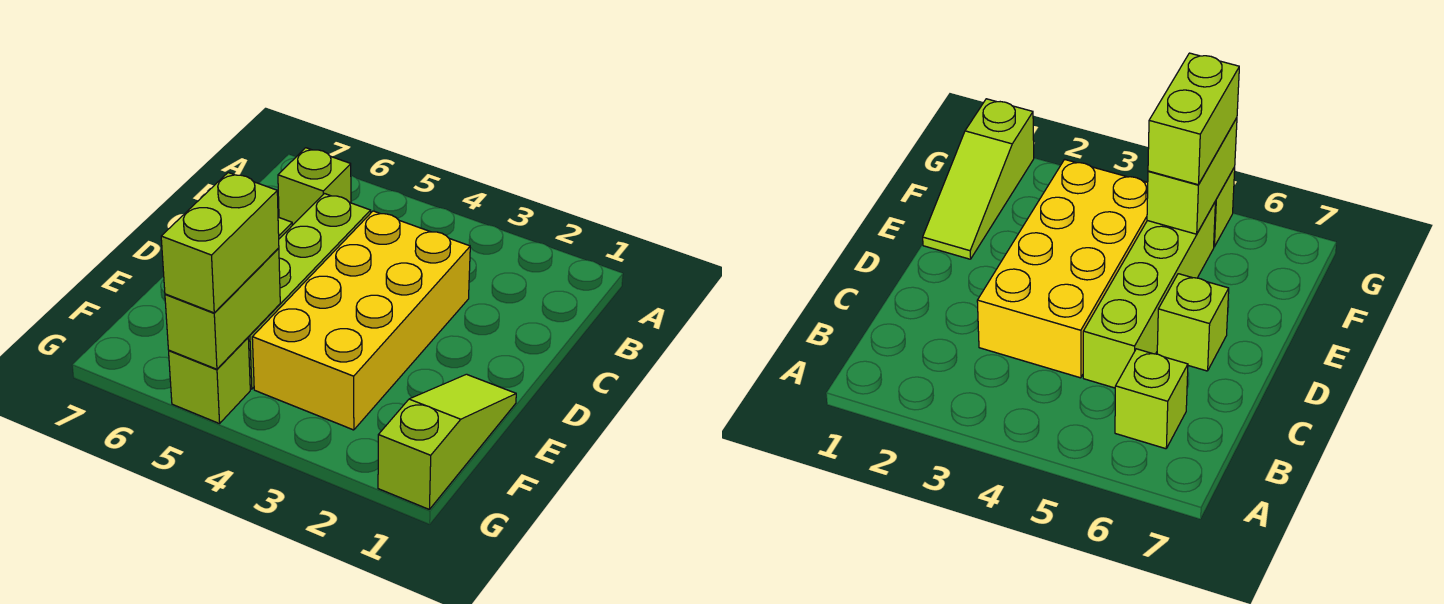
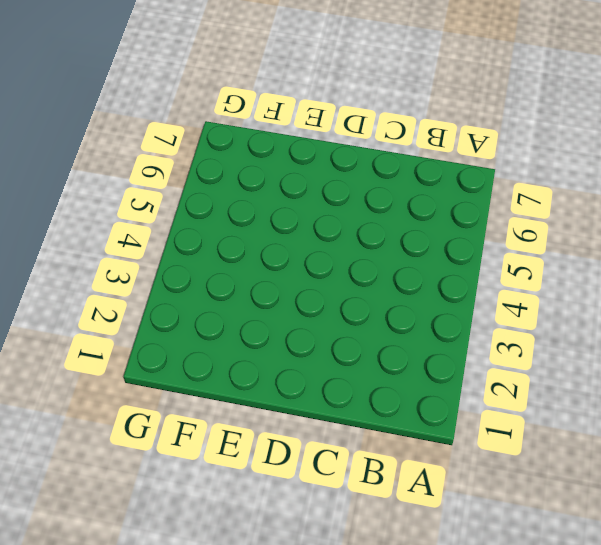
none -> lime brick B6 level 1
none -> yellow brick C3:F4 level 1

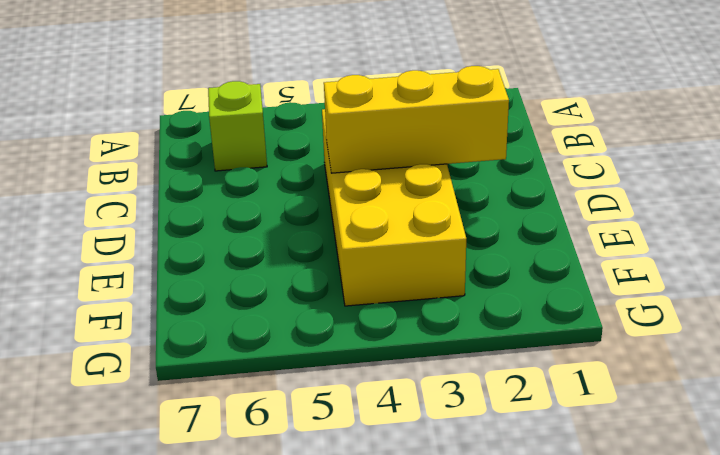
yellow brick D2:D4 level 2 -> none
none -> lime brick C5:F5 level 1
none -> lime brick D6 level 1

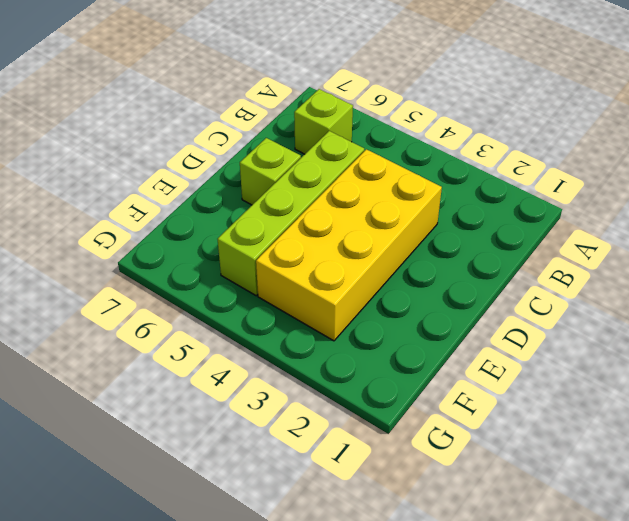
none -> lime slope E1:G1 level 1 top G
none -> lime brick G5 level 1

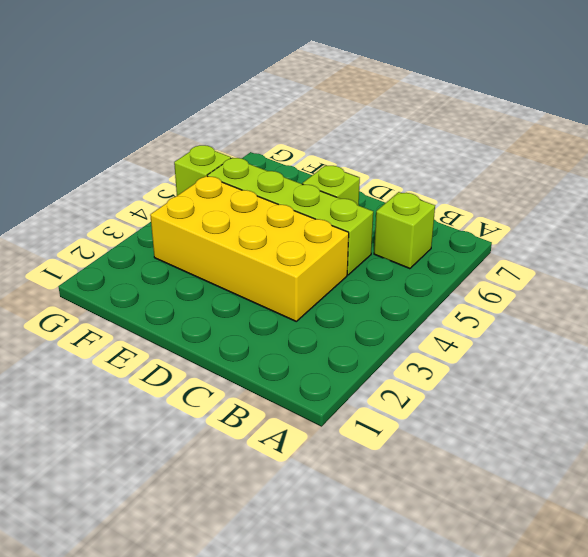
none -> lime slope E1:G1 level 1 top G
none -> lime brick F5:G5 level 2

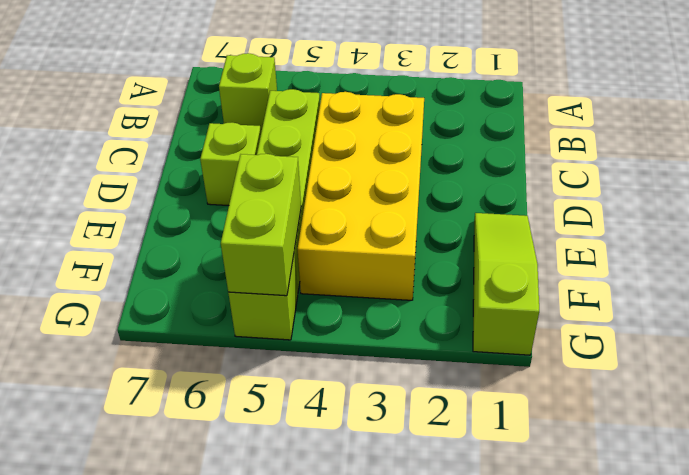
none -> lime brick F5:G5 level 3

